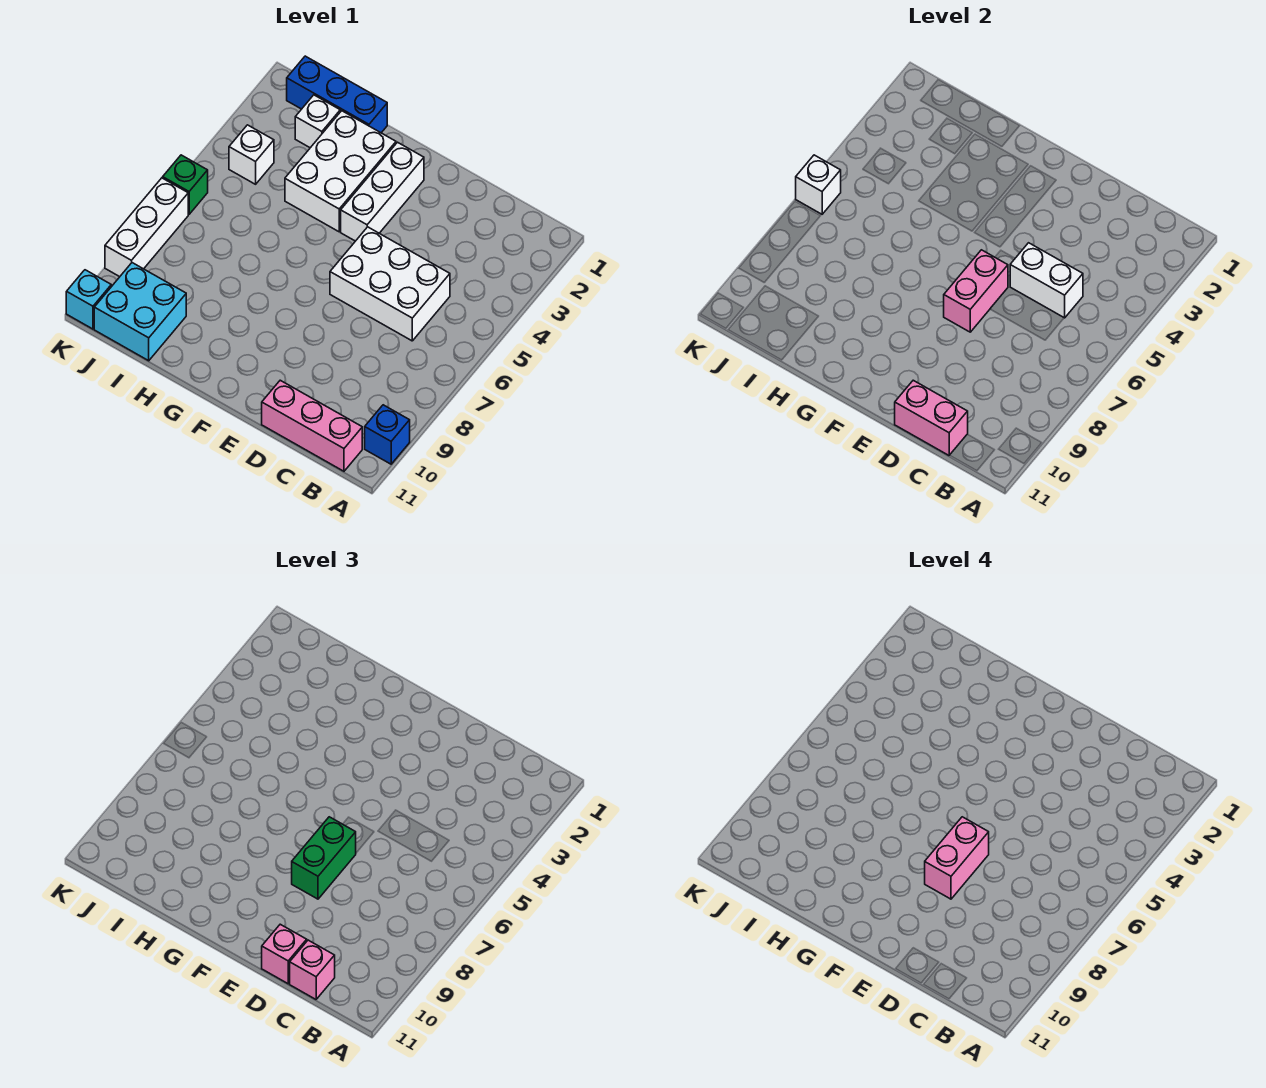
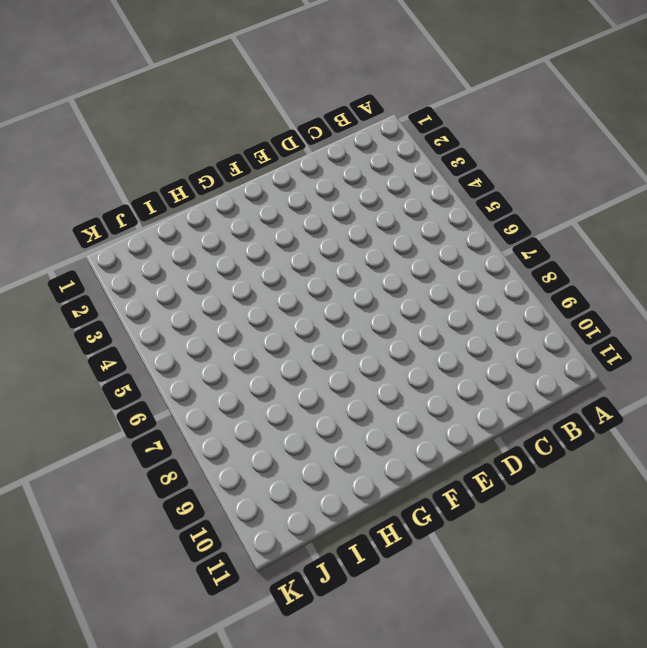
none -> blue brick A10 level 1
none -> pink brick B11:D11 level 1
none -> white brick C5:E6 level 1

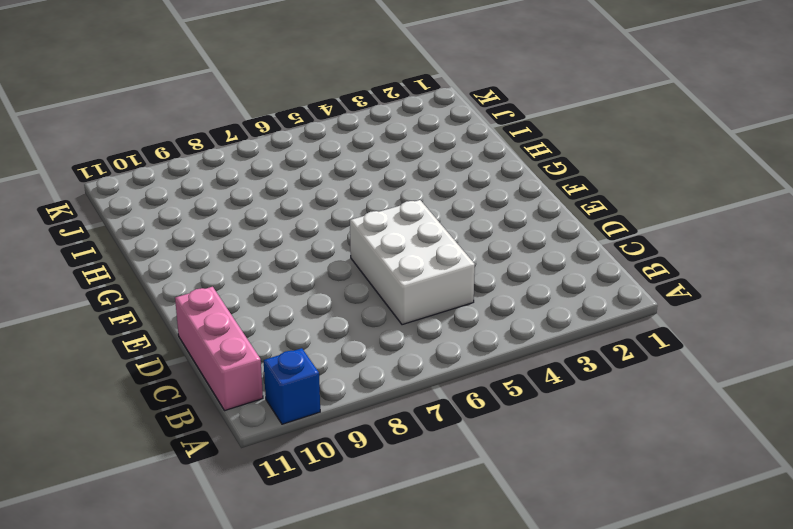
none -> white brick F2:F4 level 1
none -> white brick G2:H4 level 1
none -> blue brick H1:J1 level 1

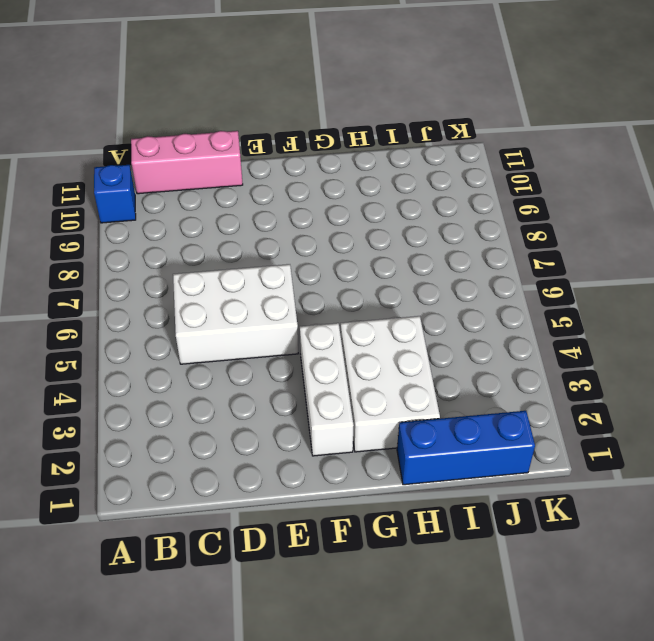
none -> white brick I2 level 1
none -> cyan brick I10:J11 level 1
none -> white brick J4 level 1

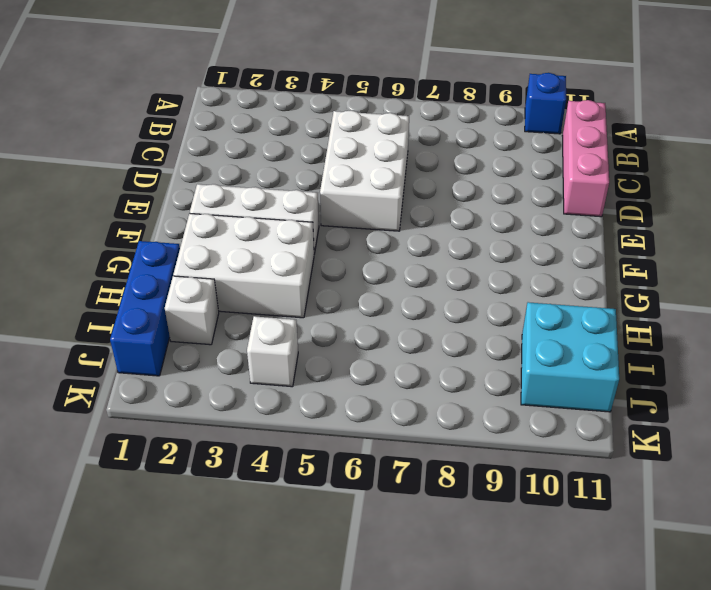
none -> green brick K6 level 1
none -> white brick K7:K9 level 1
none -> cyan brick K11 level 1

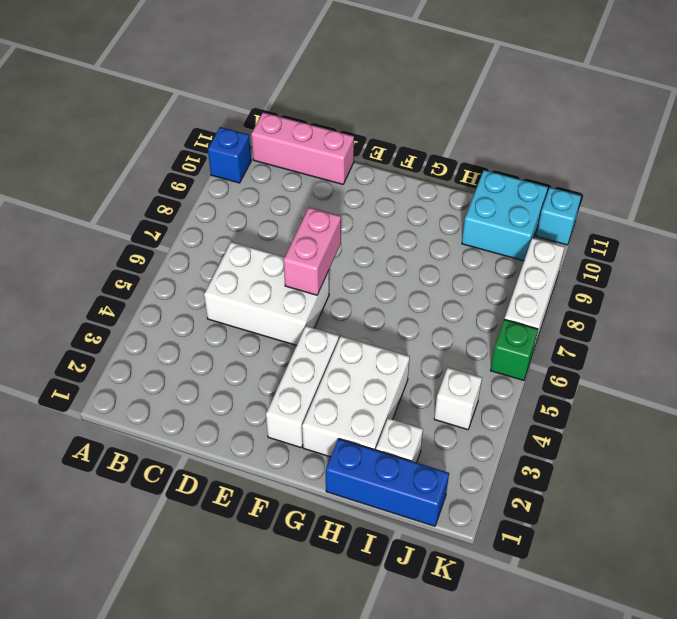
none -> white brick C5:D5 level 2
none -> pink brick C11:D11 level 2
none -> white brick K6 level 2

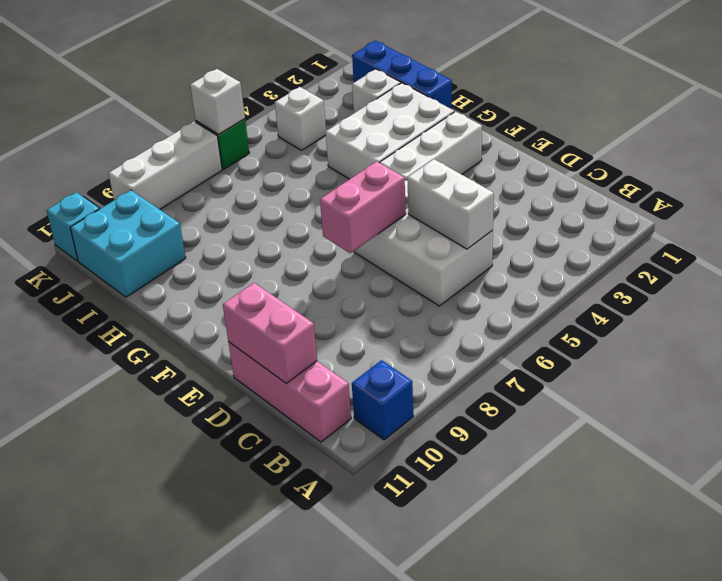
none -> pink brick C11 level 3
none -> pink brick D11 level 3
none -> green brick E7:E8 level 3

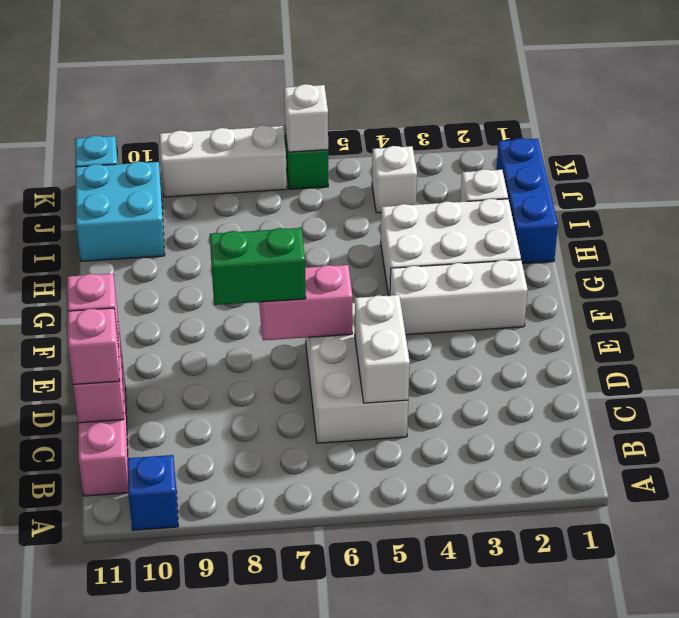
none -> pink brick E7:E8 level 4

